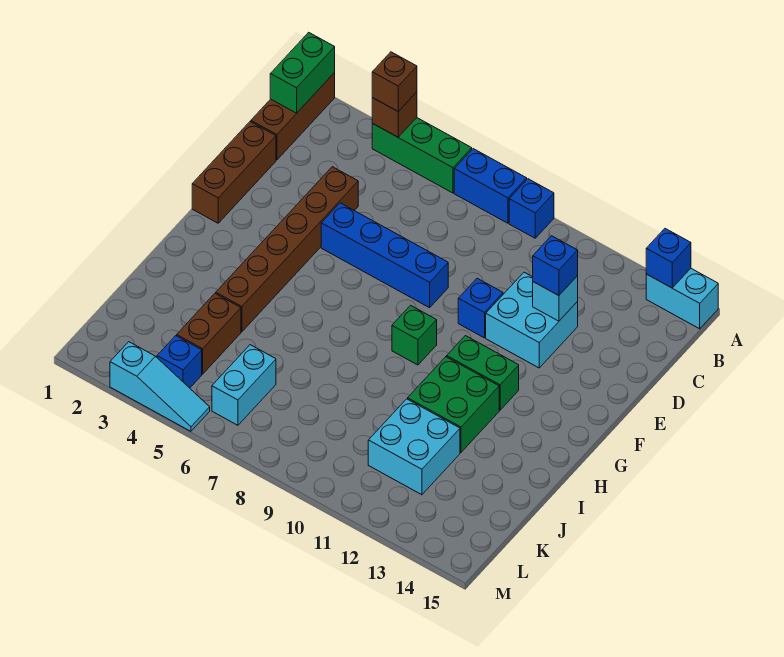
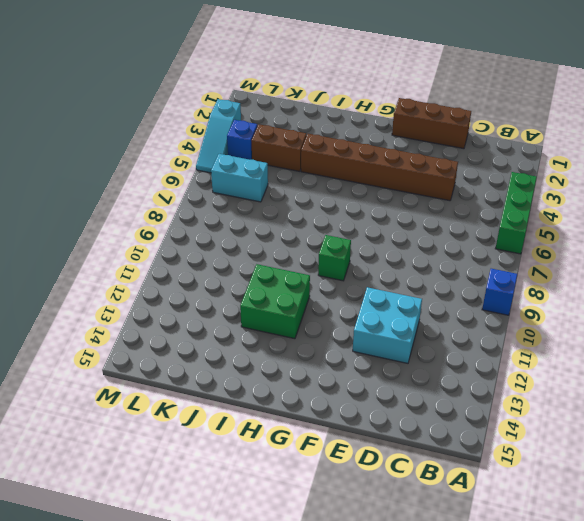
none -> brown brick A1:C1 level 1
none -> blue brick A7:A8 level 1
none -> cyan brick A14:A15 level 1

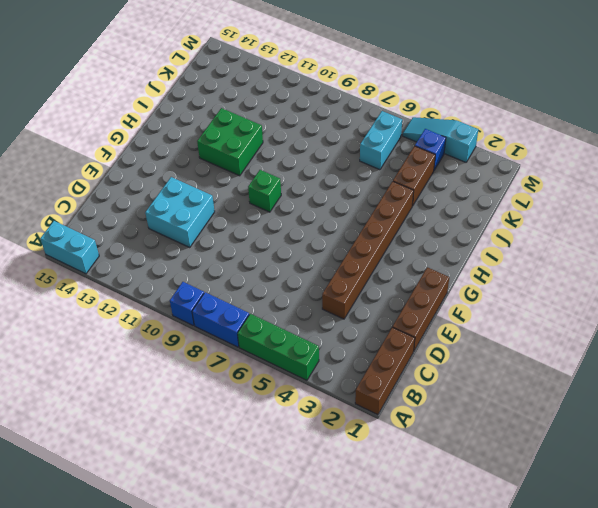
none -> blue brick E5:E8 level 1
none -> blue brick E10 level 1
none -> green brick G11:G12 level 1

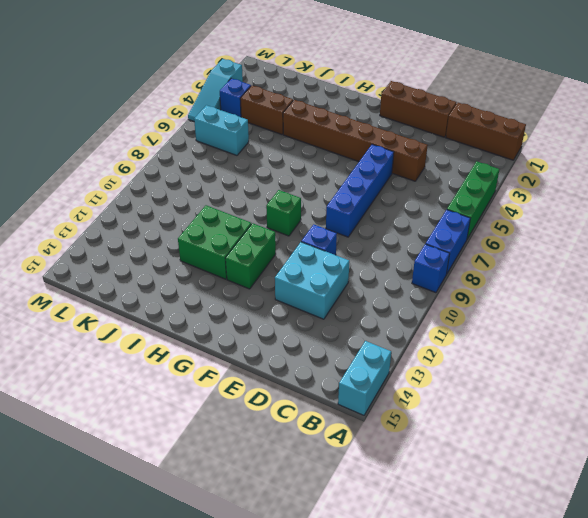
none -> cyan brick J11:K12 level 1
none -> green brick A1:B1 level 2
none -> brown brick A4 level 2

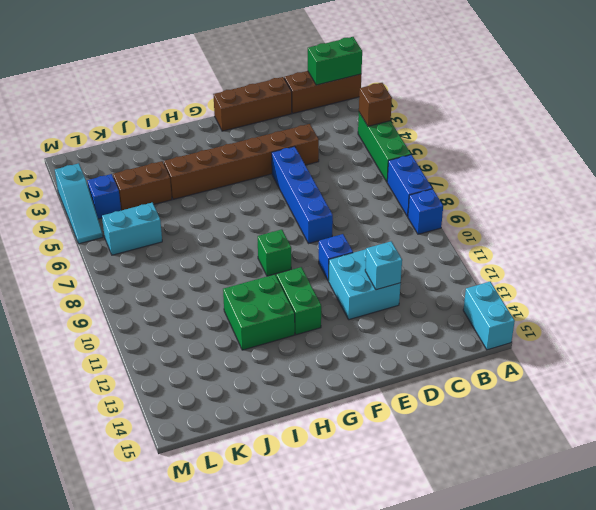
none -> cyan brick J11:K12 level 1
none -> blue brick A14 level 2
none -> brown brick A4 level 3

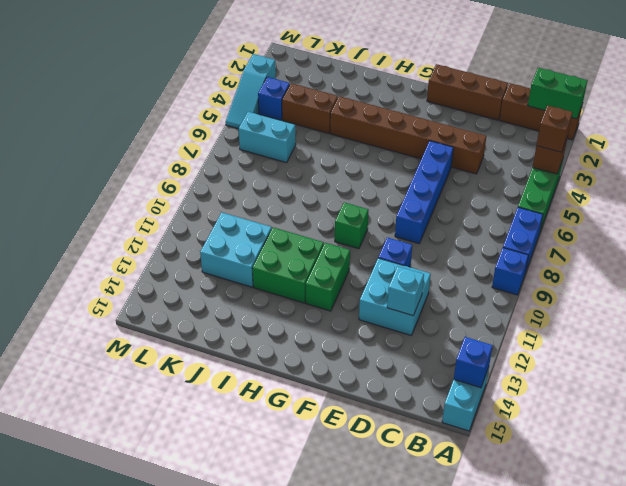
none -> blue brick D12 level 3

